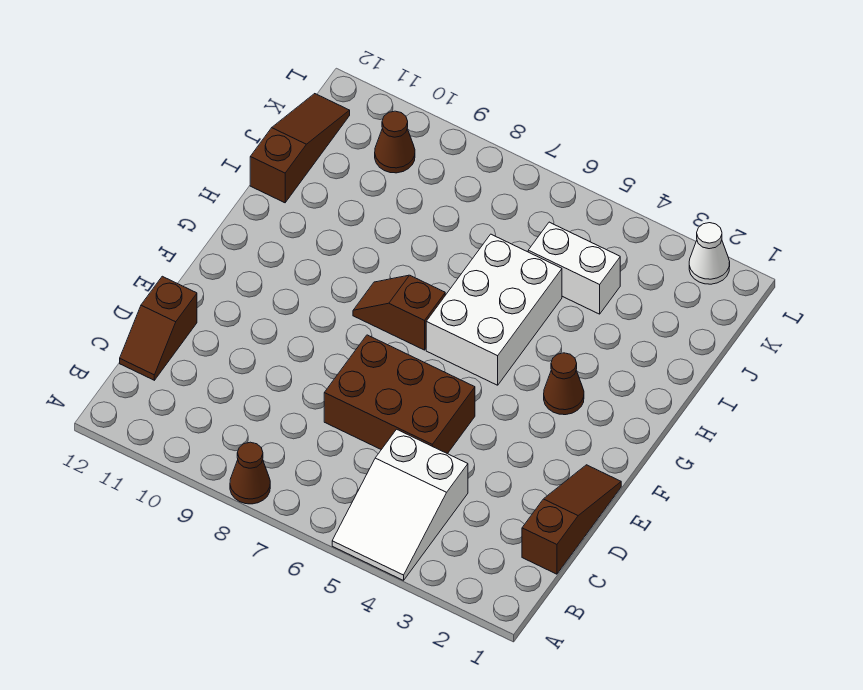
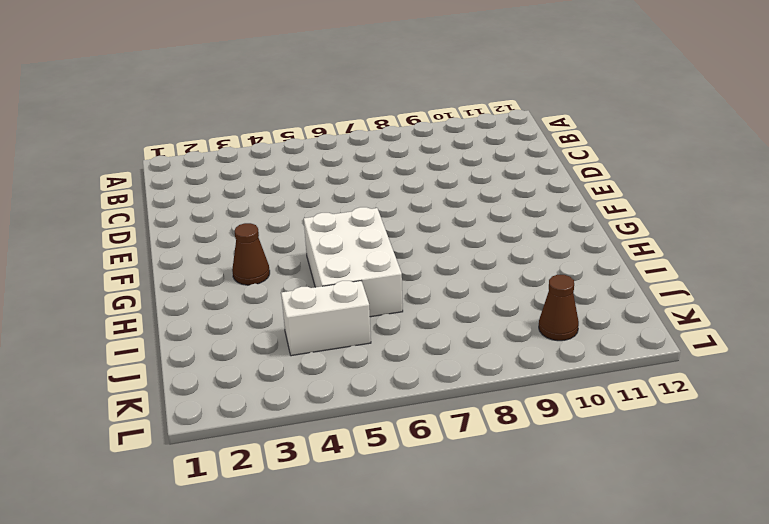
none -> white slope A4:C5 level 1 top C
none -> brown cone A8 level 1
none -> brown slope C1:E1 level 1 top C

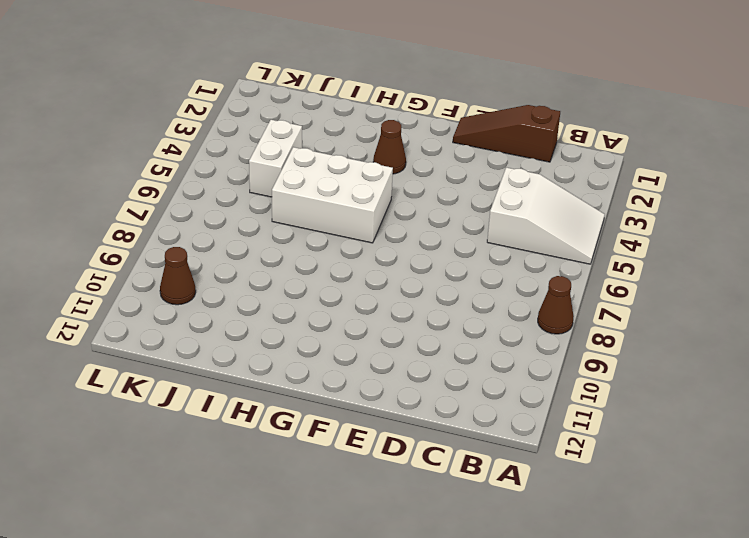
none -> brown slope C12:D12 level 1 top D
none -> brown brick D5:E7 level 1
none -> brown slope G7:G8 level 1 top 7

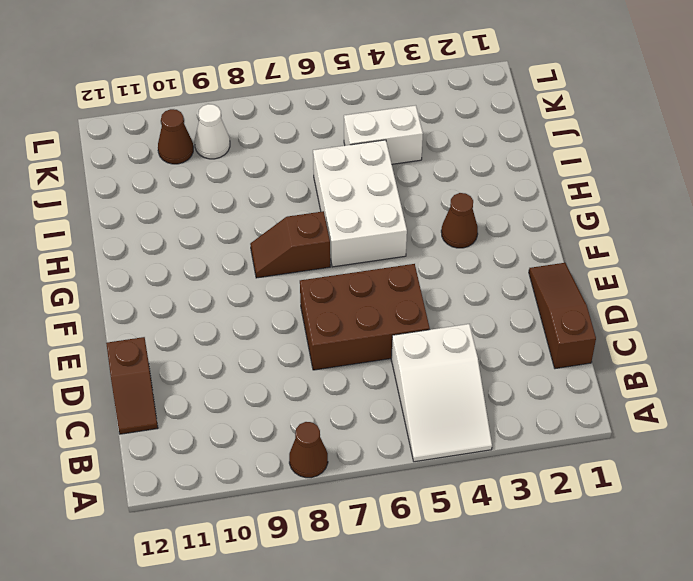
white cone K9 level 1 -> white cone L2 level 1
none -> brown slope I12:K12 level 1 top I

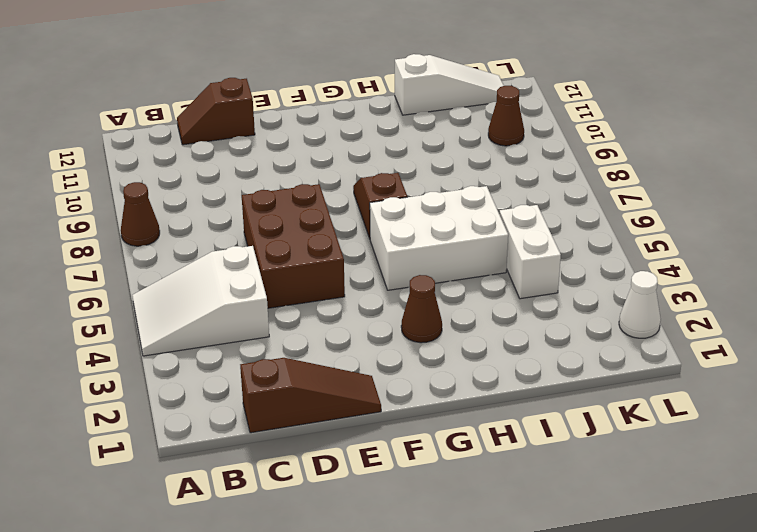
white slope I12:K12 level 1 top I -> brown slope I12:K12 level 1 top I

